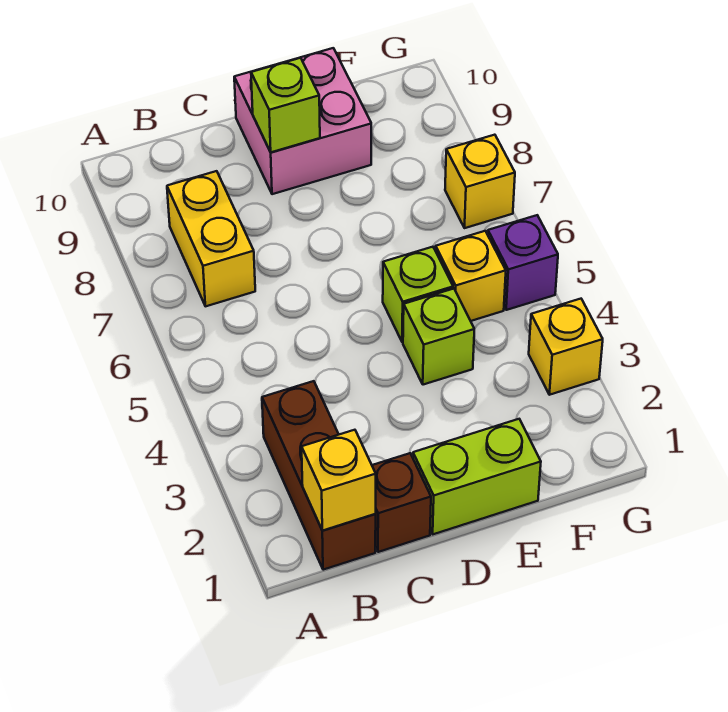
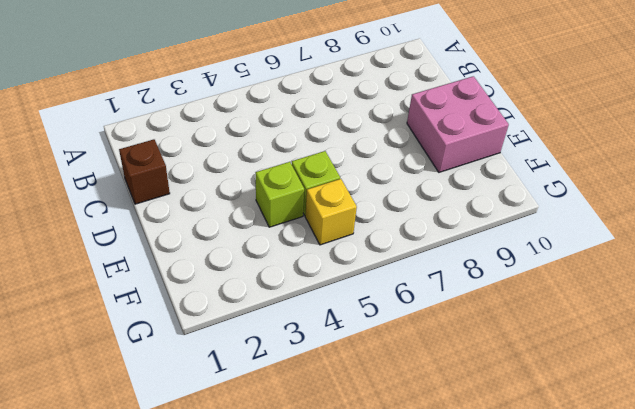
none -> brown brick B1:B3 level 1
none -> yellow brick B7:B8 level 1
none -> lime brick D1:E1 level 1

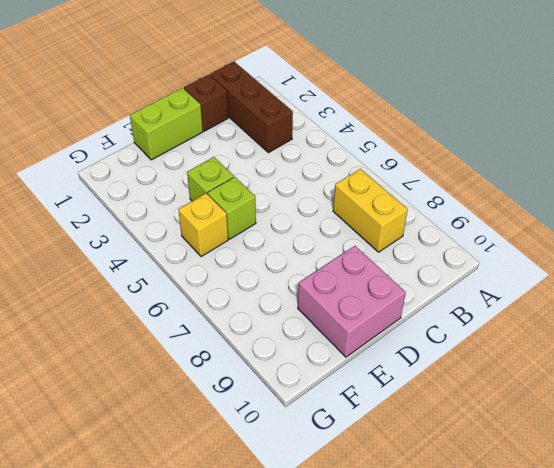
none -> yellow brick G3 level 1
none -> purple brick G5 level 1
none -> yellow brick G7 level 1

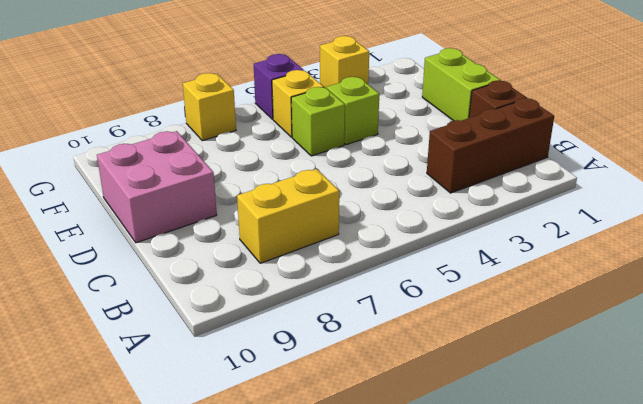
none -> yellow brick B1 level 2
none -> lime brick D9 level 2

